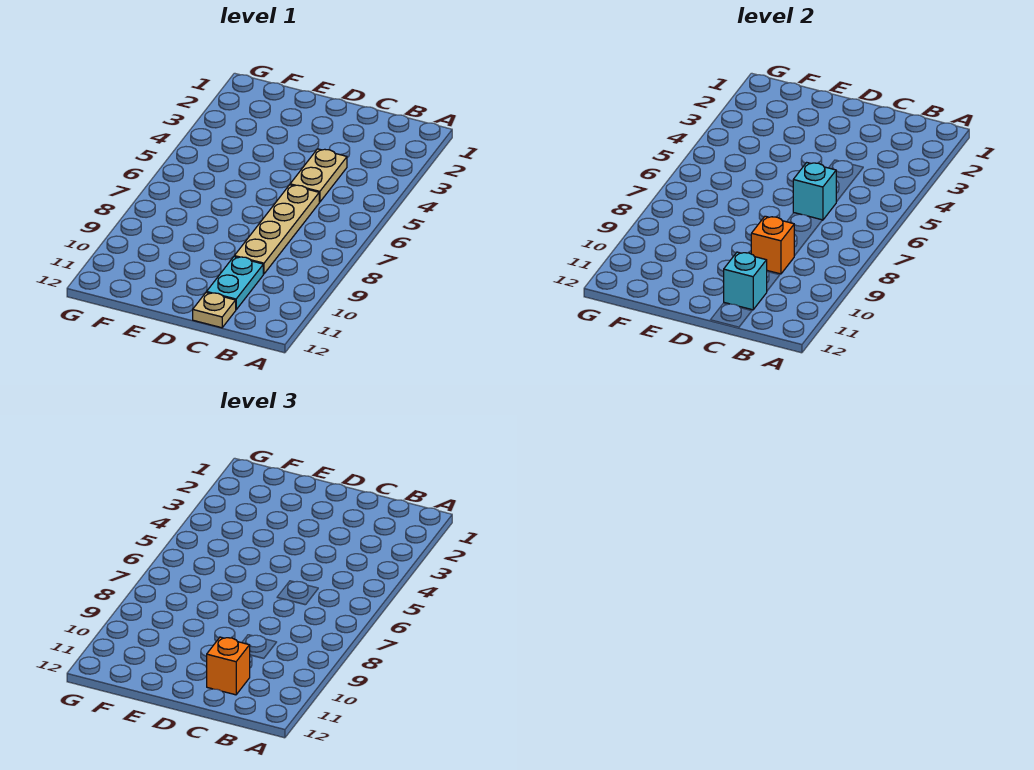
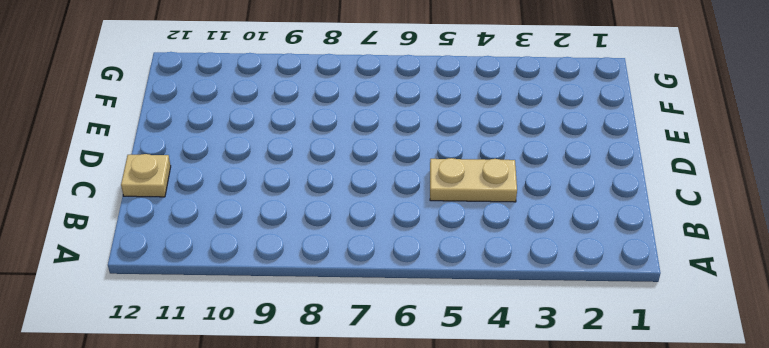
none -> tan plate C6:C9 level 1
none -> cyan plate C10:C11 level 1

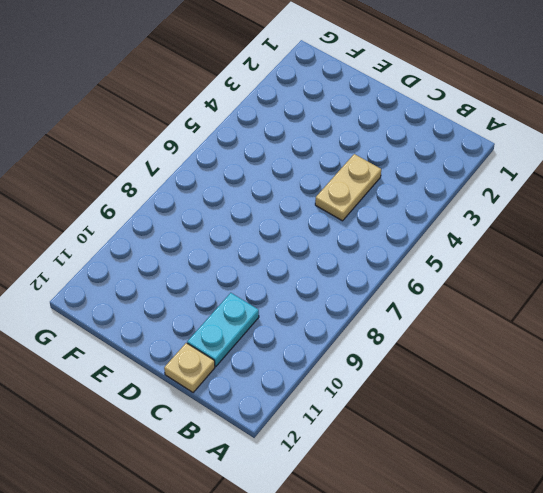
none -> tan plate C6:C9 level 1
none -> cyan brick C6 level 2

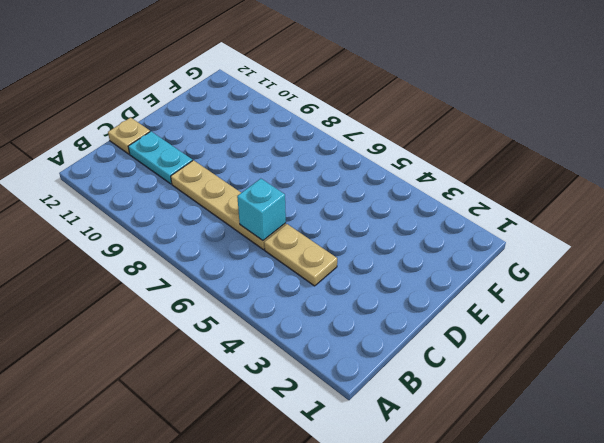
none -> orange brick C9 level 2
none -> cyan brick C11 level 2

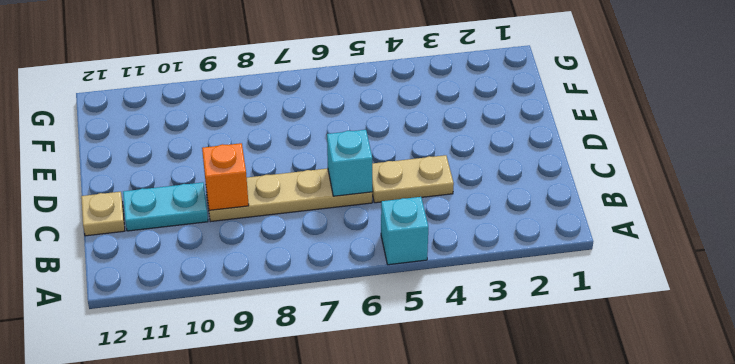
cyan brick A5 level 1 -> cyan brick C11 level 2
none -> orange brick C11 level 3

